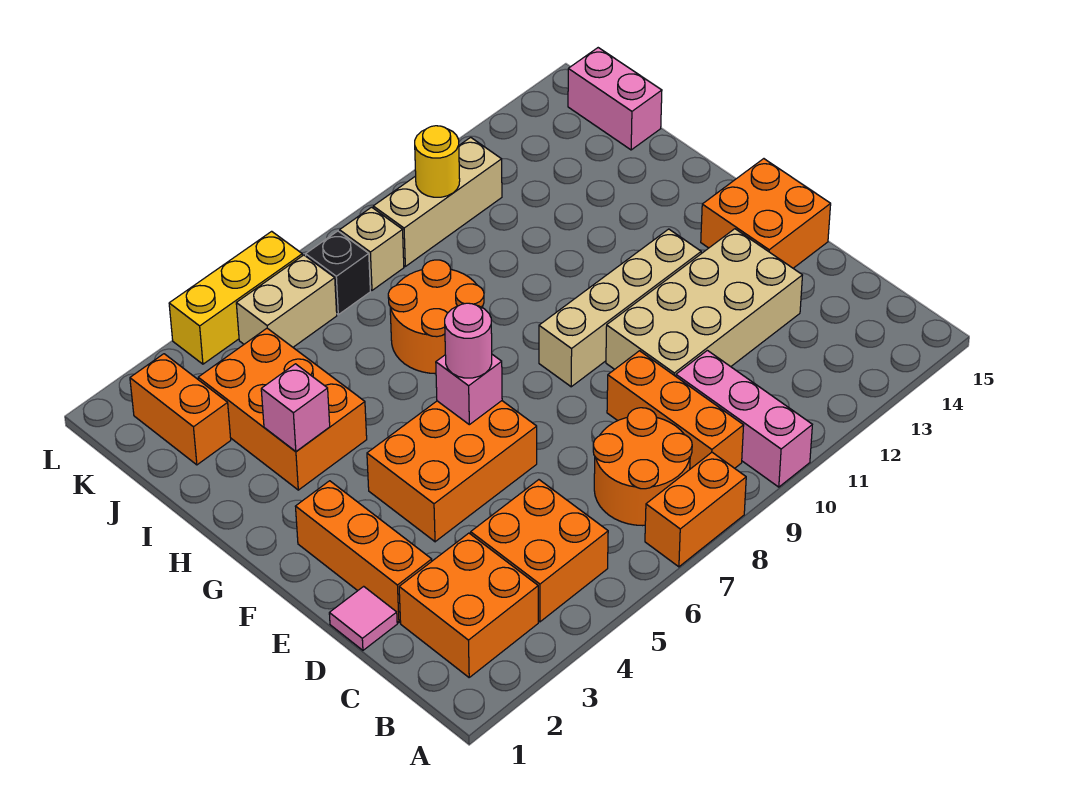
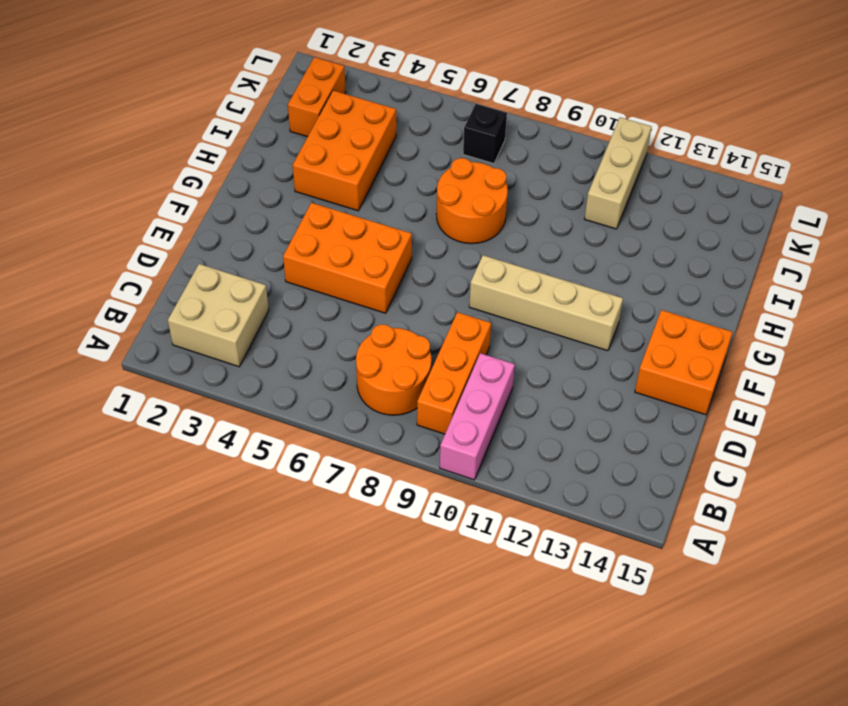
tan brick B2:C3 level 1 -> orange brick B2:C3 level 1
tan brick J11:L11 level 1 -> tan brick K9:K11 level 1
none -> orange brick A7:A8 level 1
none -> orange brick B4:C5 level 1
none -> pink tile D1 level 1

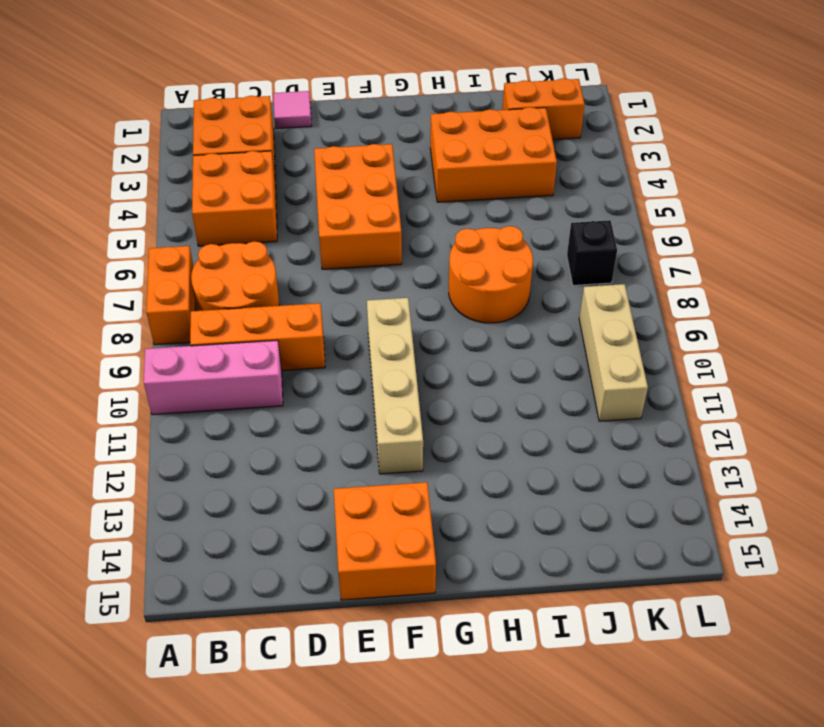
none -> orange brick D2:F2 level 1
none -> tan brick D10:E13 level 1
none -> pink brick J15:K15 level 1

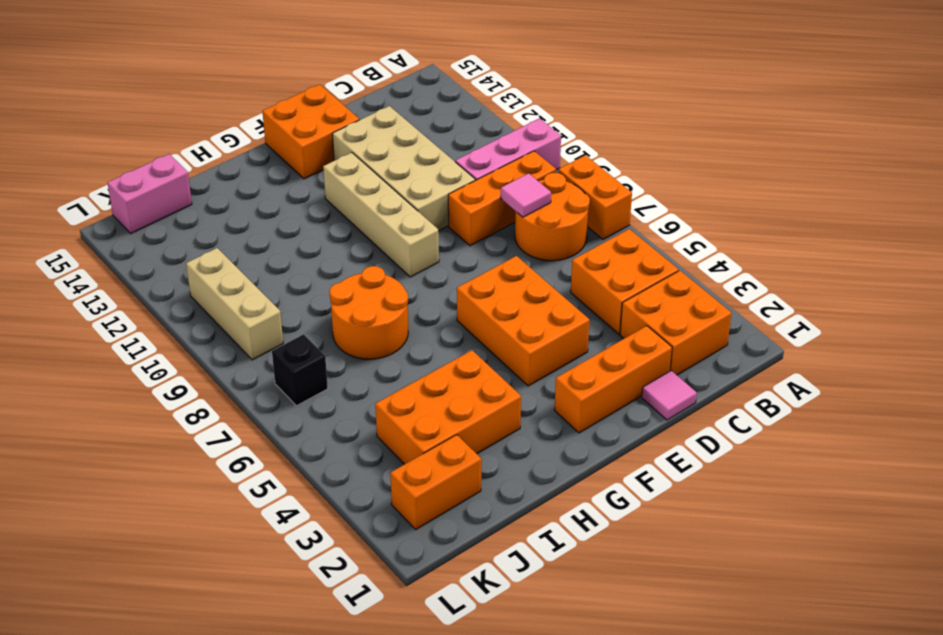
pink tile C8 level 2 -> none
none -> tan brick K5:K6 level 1
none -> tan brick K8 level 1
none -> yellow brick L4:L6 level 1

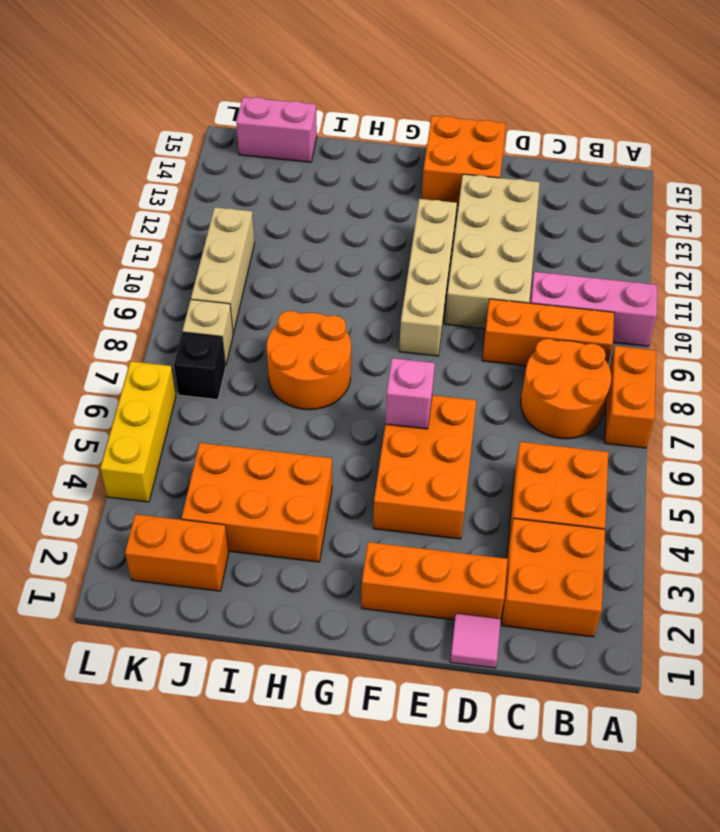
none -> tan brick K5:K6 level 1
none -> pink brick H3 level 2
none -> yellow round brick K10 level 2

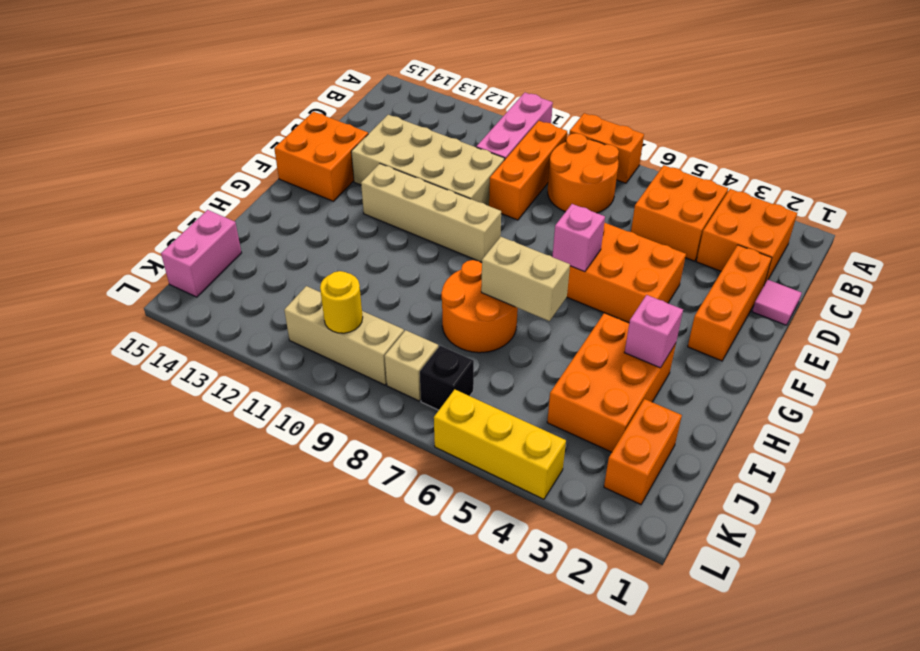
tan brick H6:H7 level 2 -> tan brick K5:K6 level 1
none -> pink round brick F6 level 3

